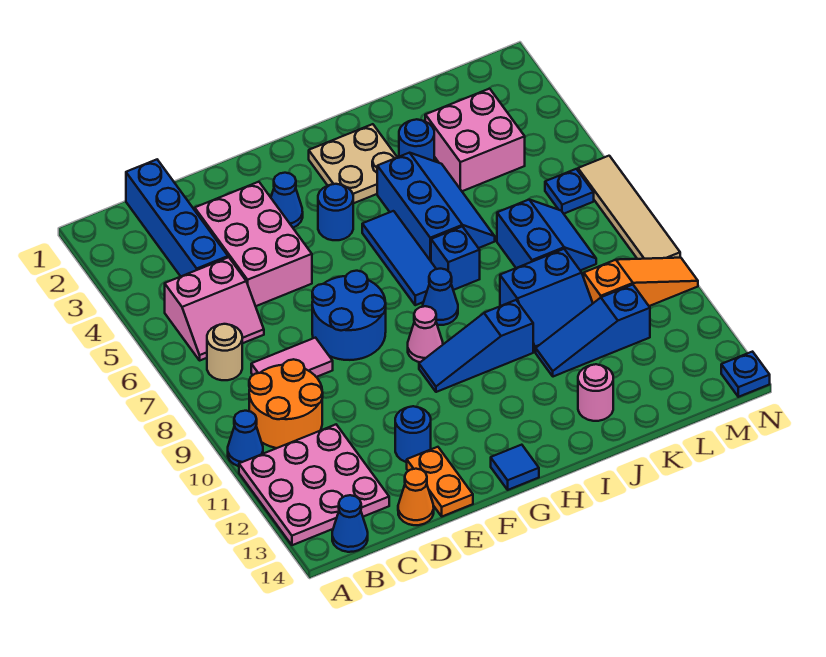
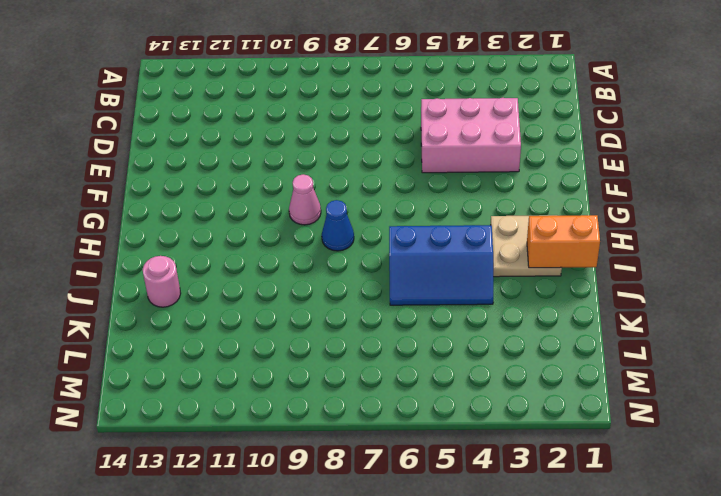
orange brick I1:I2 level 2 -> none
none -> blue cone A10 level 1
none -> pink plate A11:C13 level 1
none -> pink slope B5:C6 level 1 top 5
none -> tan round brick B7 level 1

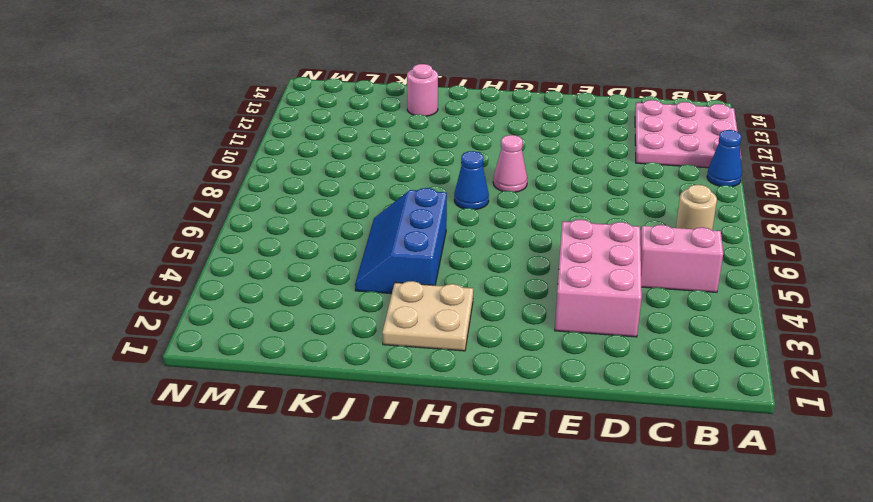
none -> orange round brick B9:C10 level 1
none -> blue cone B14 level 1
none -> blue brick C1:C4 level 1
none -> pink tile C8:D8 level 1

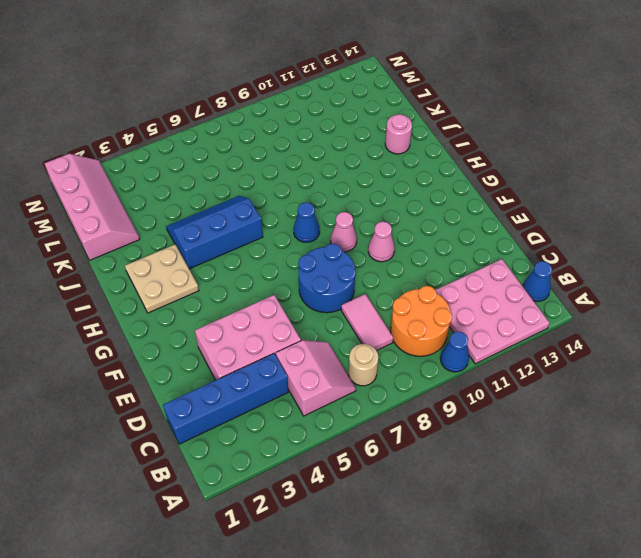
pink cone F10 level 1 -> none
pink slope K1:N2 level 1 top 1 -> none
none -> orange cone D14 level 1
none -> blue round brick E12 level 1
none -> orange plate E13:E14 level 1
none -> blue cone F3 level 1

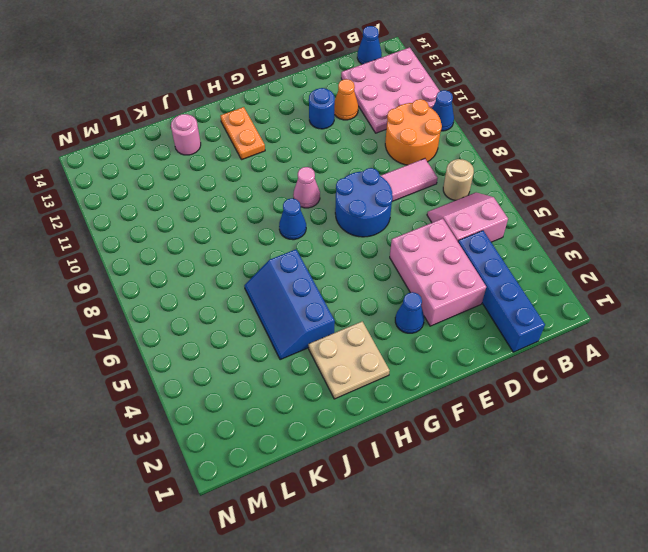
orange cone D12 level 1 -> orange cone D14 level 1
orange plate H12:H13 level 1 -> orange plate E13:E14 level 1
none -> blue round brick G4 level 1
none -> blue slope G10:I10 level 1 top I
none -> blue tile G14 level 1
none -> blue tile H5:H7 level 1

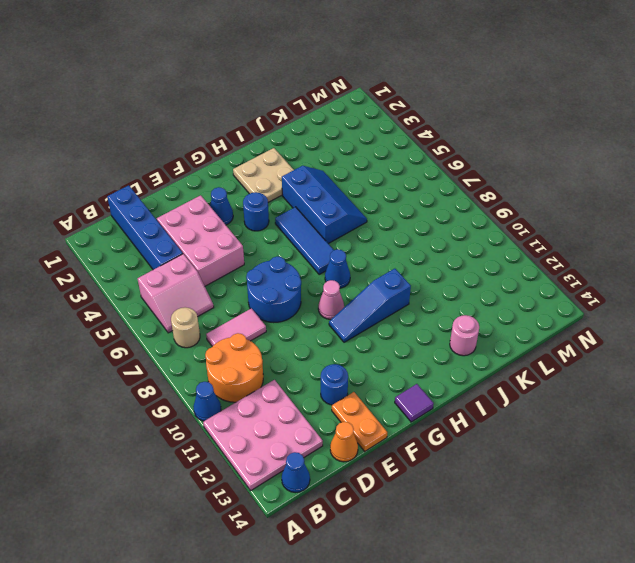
purple tile G14 level 1 -> blue tile G14 level 1
none -> blue brick I7 level 1
none -> blue round brick J3 level 1
none -> blue slope J9:K10 level 1 top 9
none -> blue slope J11:L11 level 1 top L

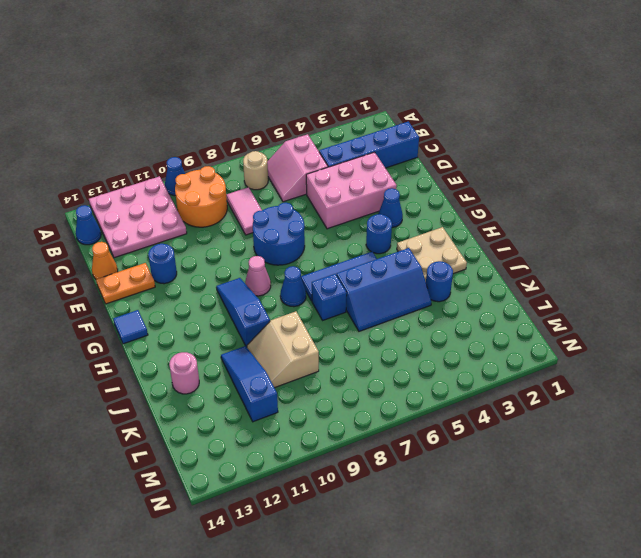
tan slope J9:K10 level 1 top 9 -> blue slope J9:K10 level 1 top 9
none -> pink brick K3:L4 level 1
none -> blue slope K7:L8 level 1 top K
none -> orange slope L10:N10 level 1 top L
none -> blue plate M6 level 1

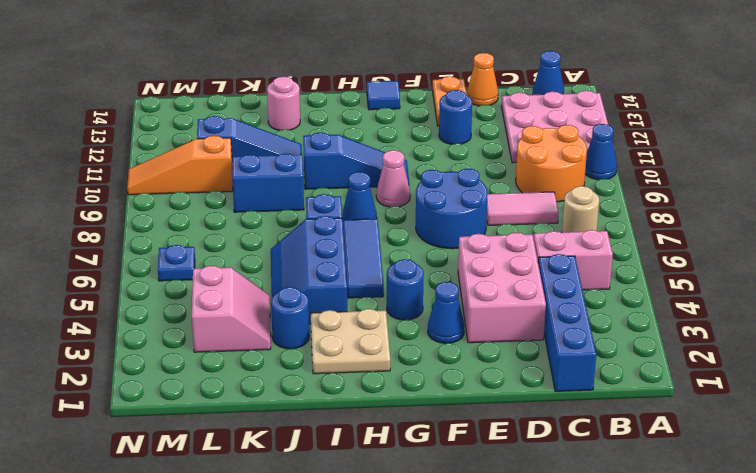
pink slope K3:L4 level 1 top L -> pink brick K3:L4 level 1
none -> blue slope K7:L8 level 1 top K
none -> tan tile N6:N9 level 1
none -> blue plate N14 level 1

